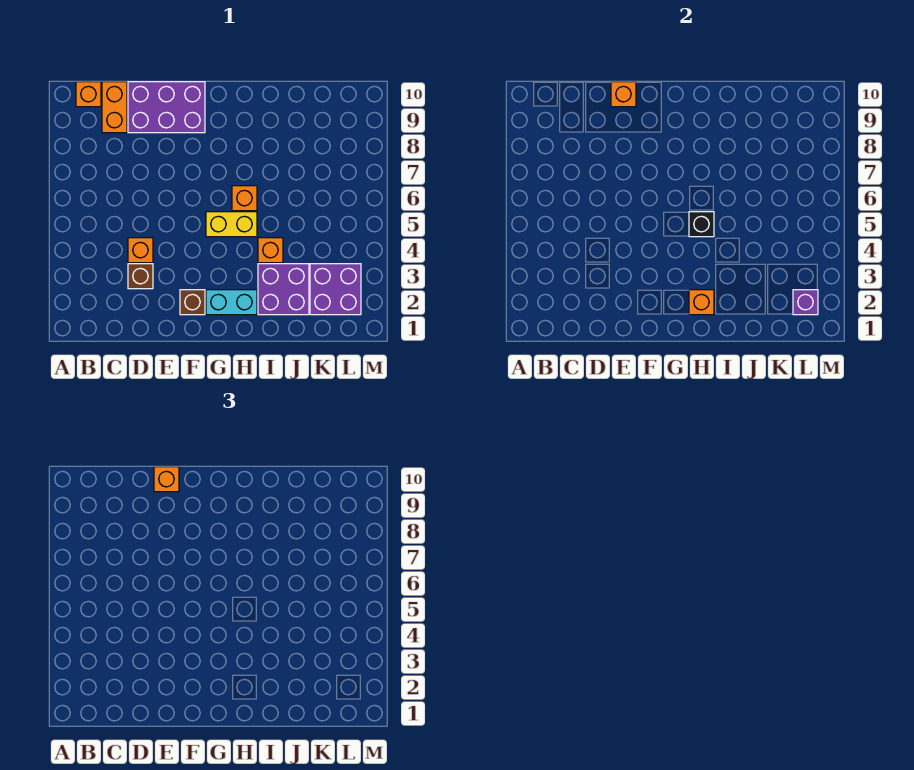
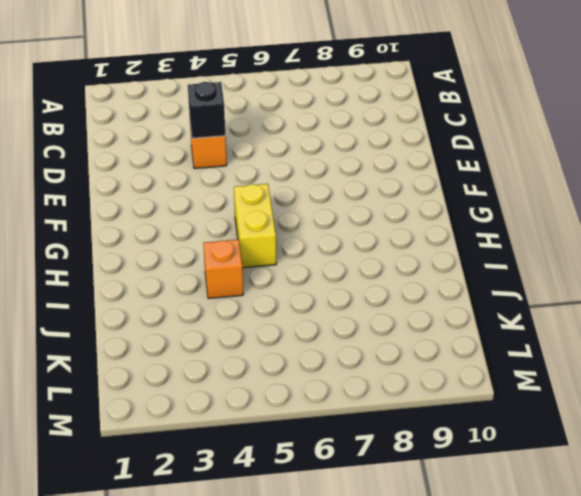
black brick D4 level 2 -> black brick H5 level 2
none -> orange brick B10 level 1
none -> orange brick C9:C10 level 1
none -> brown brick D3 level 1

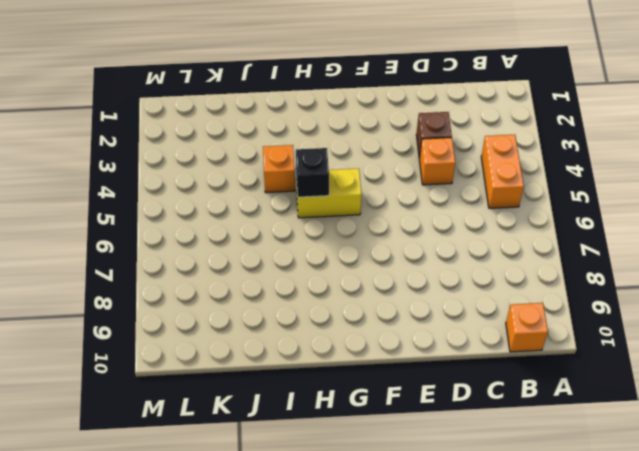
orange brick B4:B5 level 1 -> orange brick C9:C10 level 1
none -> purple brick D9:F10 level 1
none -> brown brick F2 level 1
none -> cyan brick G2:H2 level 1

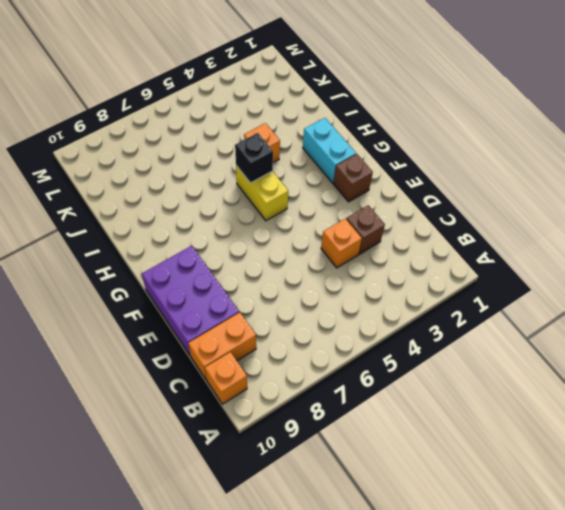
none -> orange brick H6 level 1
none -> purple brick I2:J3 level 1
none -> purple brick K2:L3 level 1

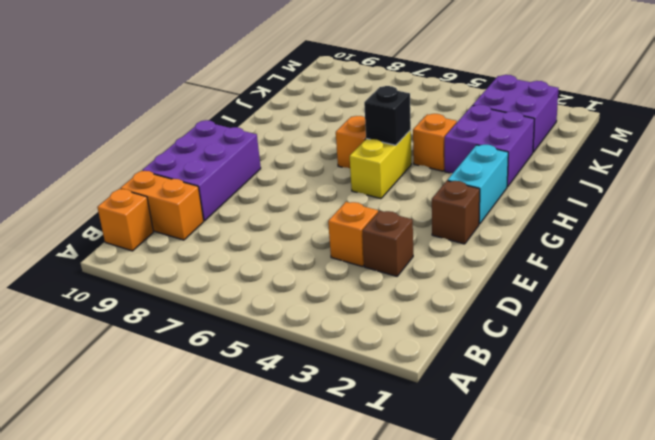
none -> orange brick E10 level 2
none -> orange brick H2 level 2
none -> purple brick L2 level 2

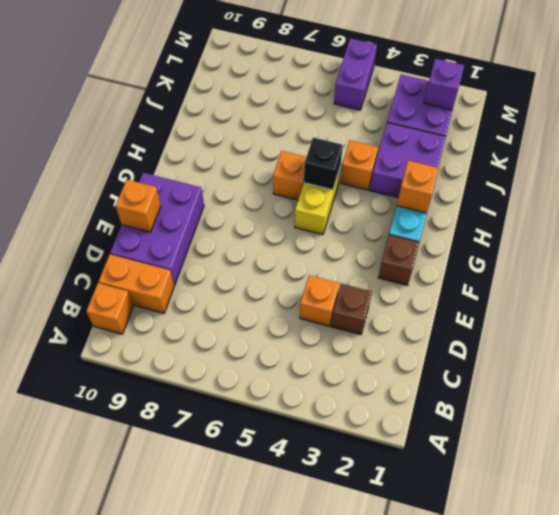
purple brick L5:M5 level 1 -> none
none -> orange brick E10 level 3

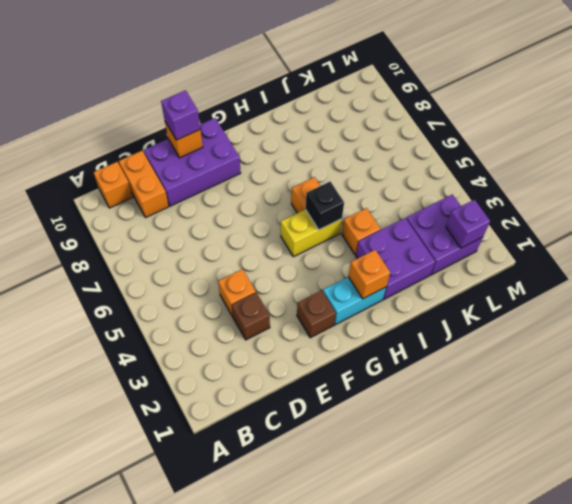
purple brick E10 level 3 -> orange brick E10 level 3

